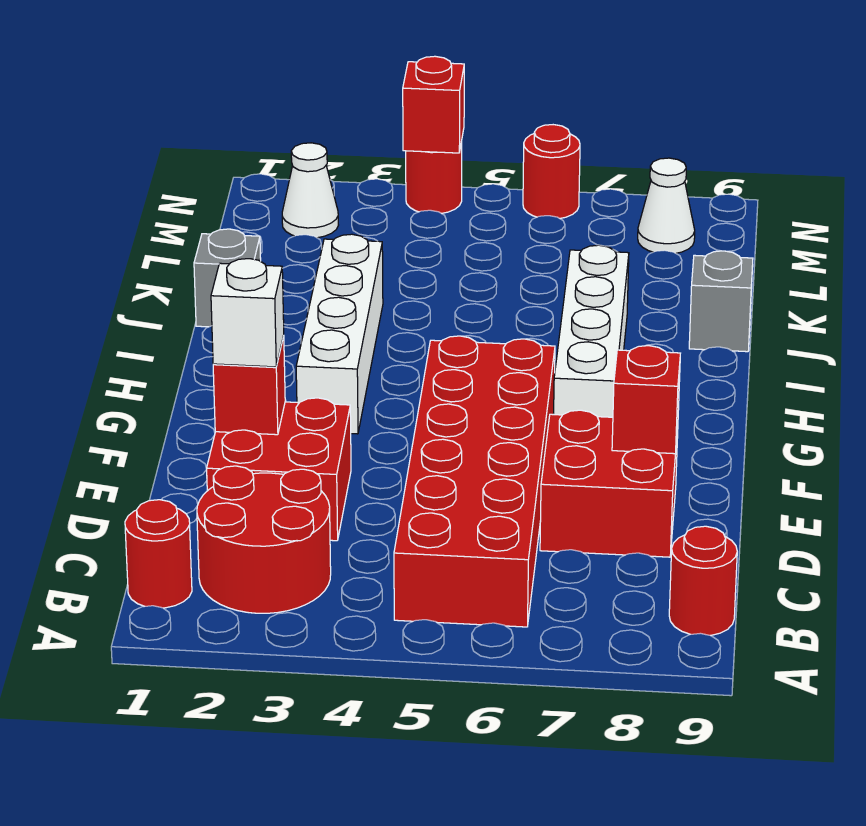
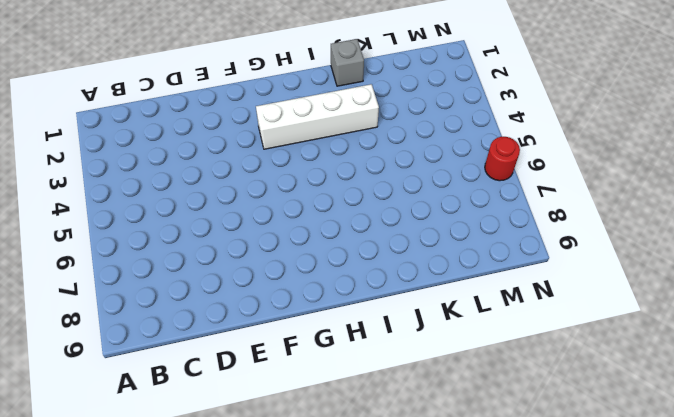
none -> red round brick B1 level 1
none -> red round brick B2:C3 level 1
none -> red brick B5:G6 level 1

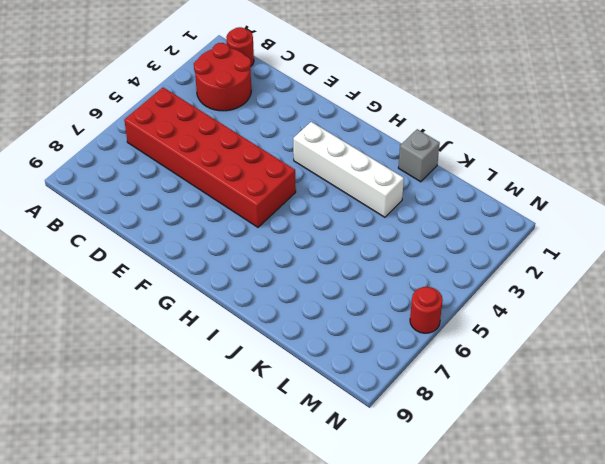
none -> red round brick B9 level 1
none -> red brick D2:E3 level 1
none -> red brick D7:E8 level 1

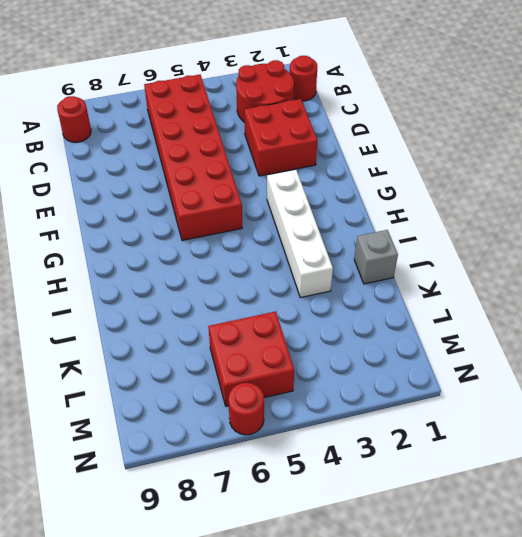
red brick L5:M6 level 1 -> red brick D7:E8 level 1
none -> white brick G7:J7 level 1
none -> grey brick J9 level 1
none -> white cone M2 level 1

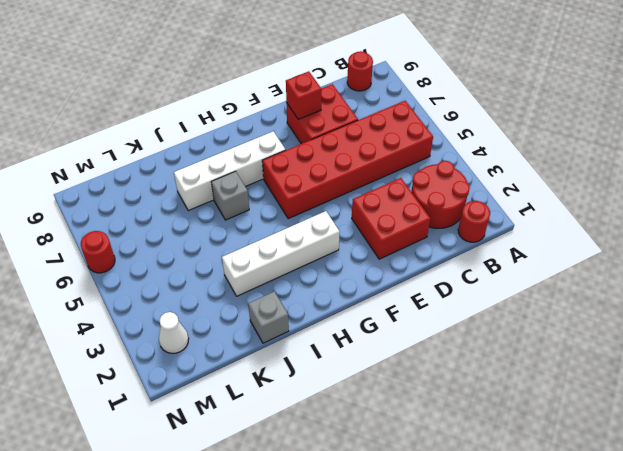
grey brick I6 level 1 -> grey brick J9 level 1
none -> white cone M8 level 1
none -> red round brick N4 level 1
none -> red brick E2 level 2

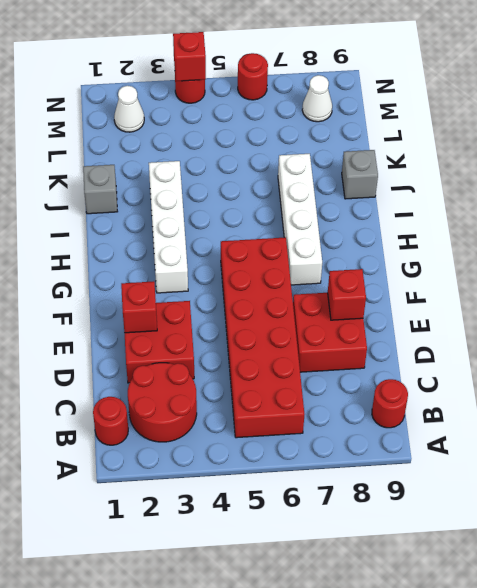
none -> white brick E2 level 3

